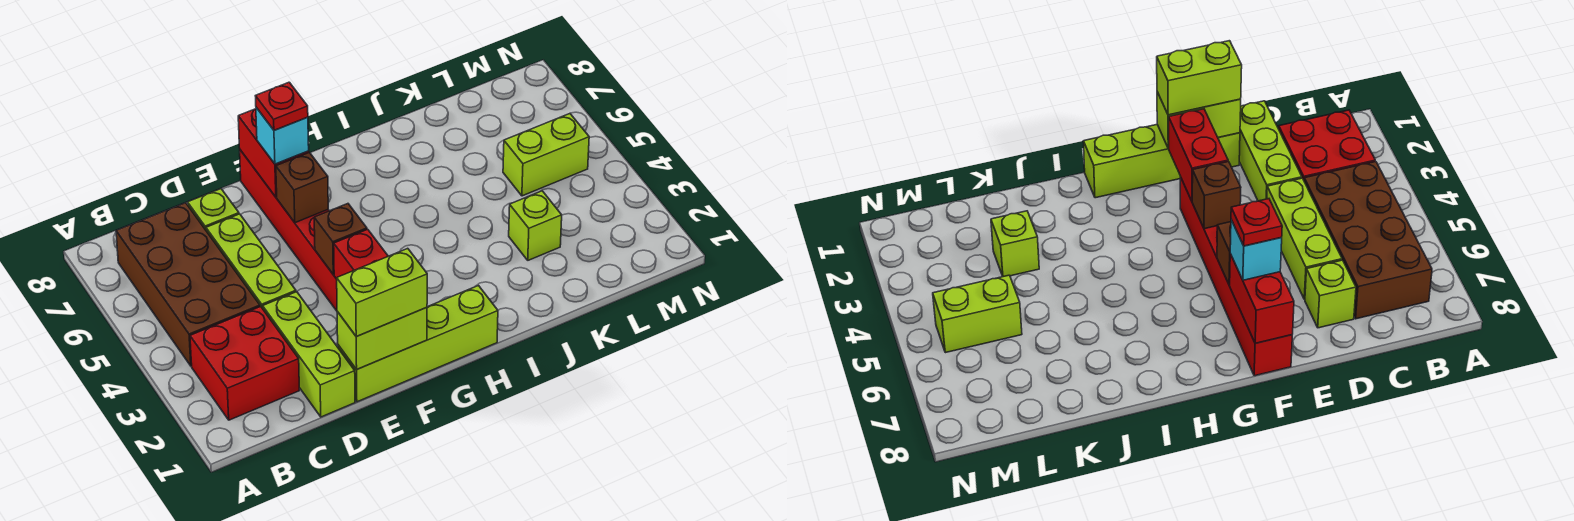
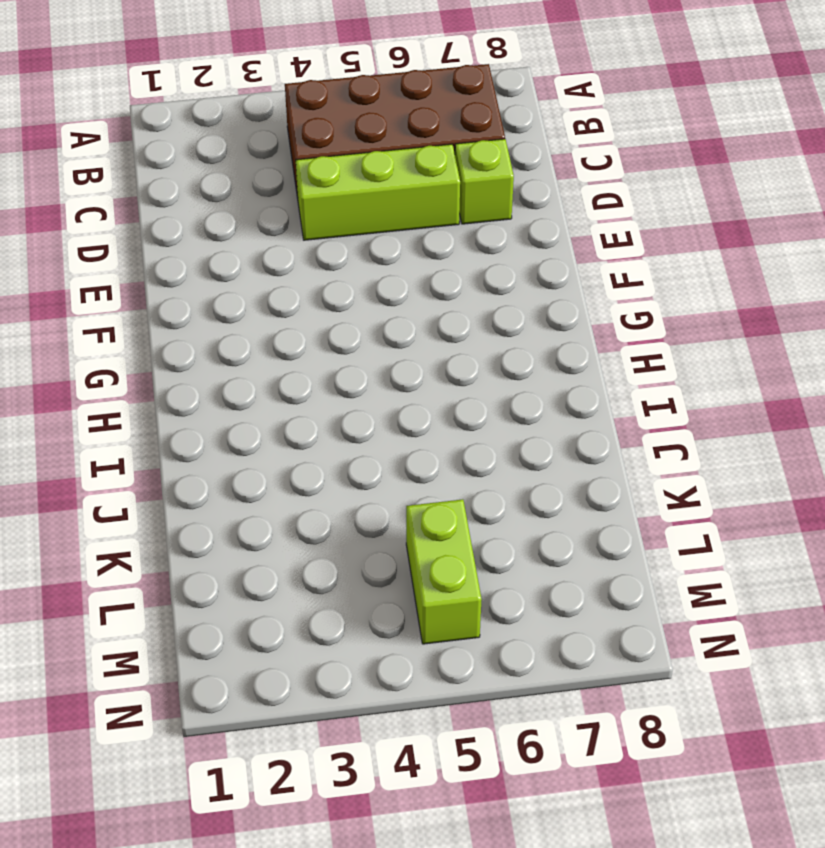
none -> red brick B2:C3 level 1
none -> lime brick D1:D3 level 1
none -> lime brick E1:H1 level 1

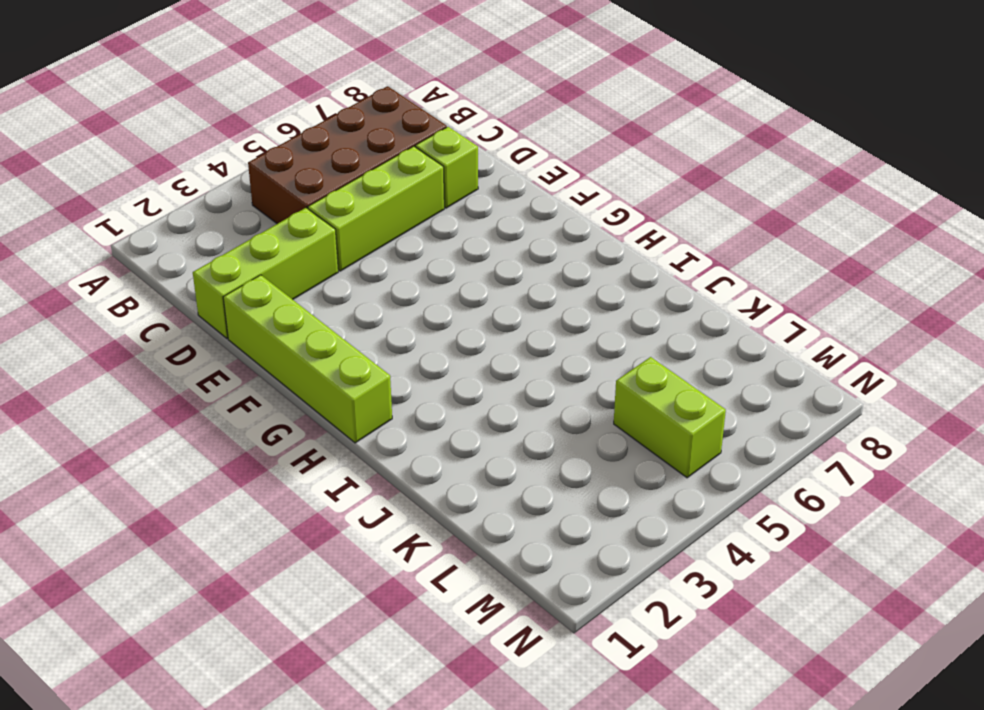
none -> red brick B2:C3 level 1
none -> red brick F3:F8 level 1
none -> lime brick K3 level 1

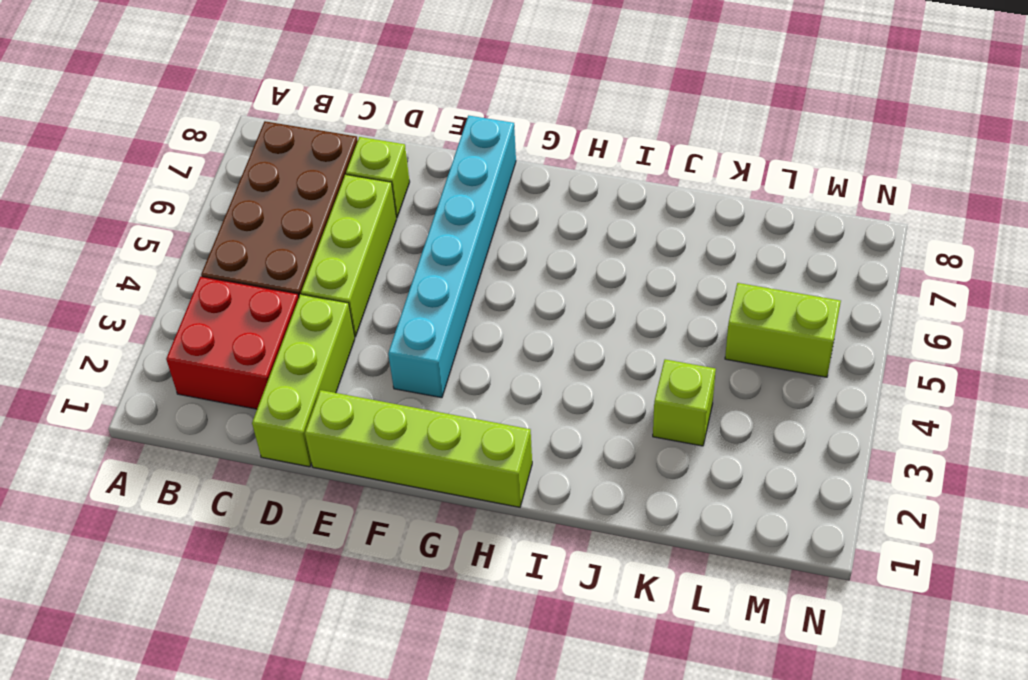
cyan brick F3:F8 level 1 -> red brick F3:F8 level 1
none -> lime brick E1:F1 level 2
none -> red brick F2:F3 level 2
none -> brown brick F4 level 2

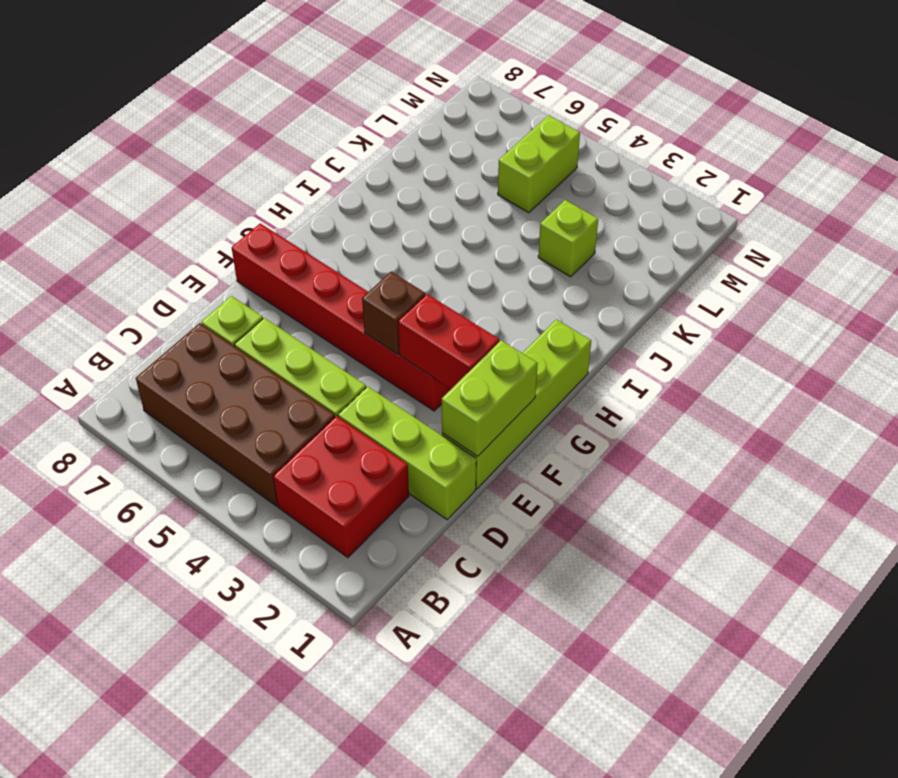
none -> brown brick F6 level 2
none -> red brick F7:F8 level 2
none -> lime brick E1:F1 level 3

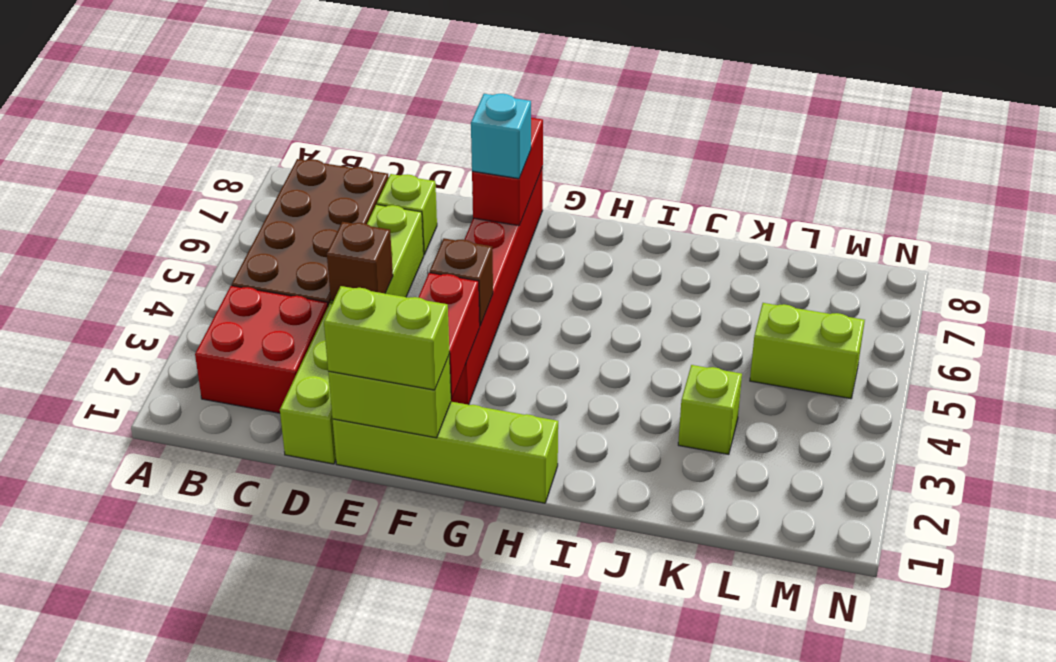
brown brick D4 level 2 -> brown brick F6 level 2
none -> red plate F7 level 4

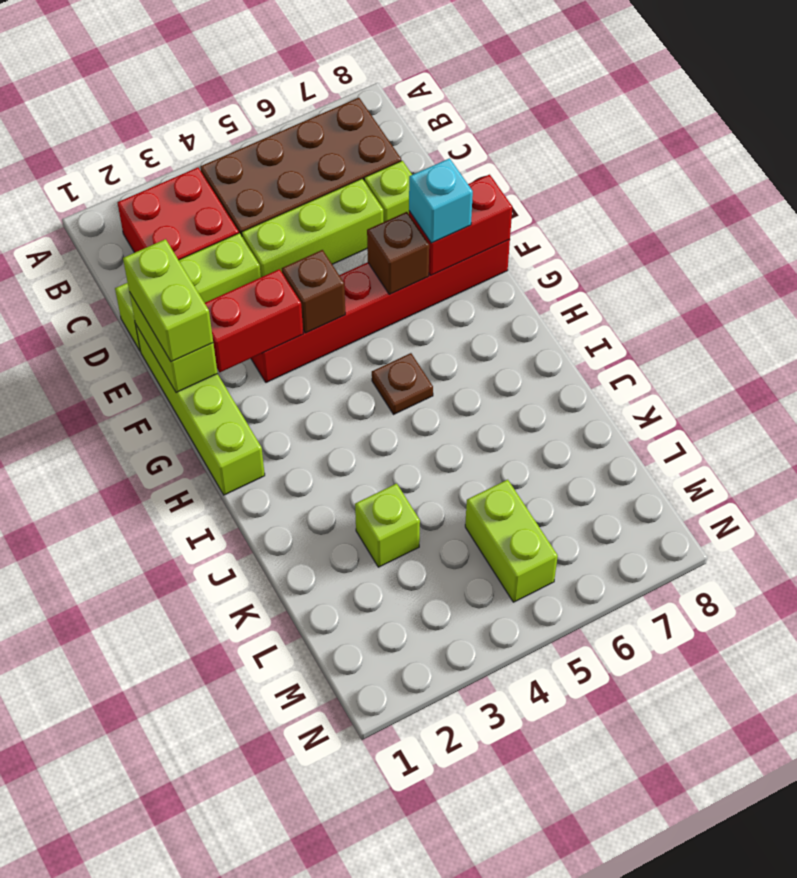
brown plate H5 level 1 -> none
none -> red plate F7 level 4

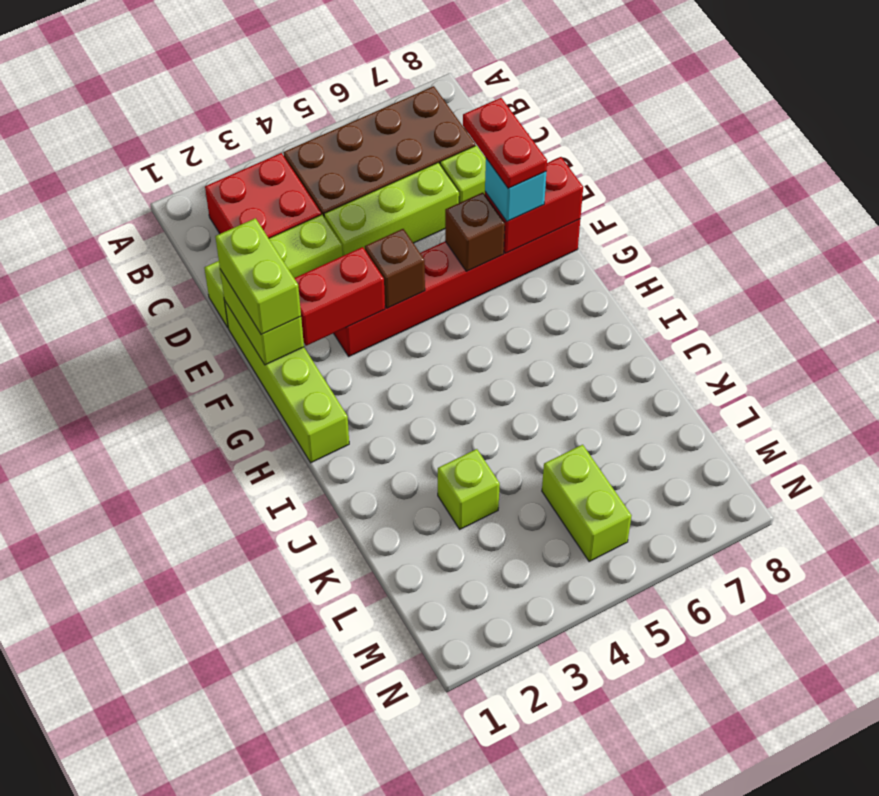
red plate E7:F7 level 4 -> red plate F7 level 4

